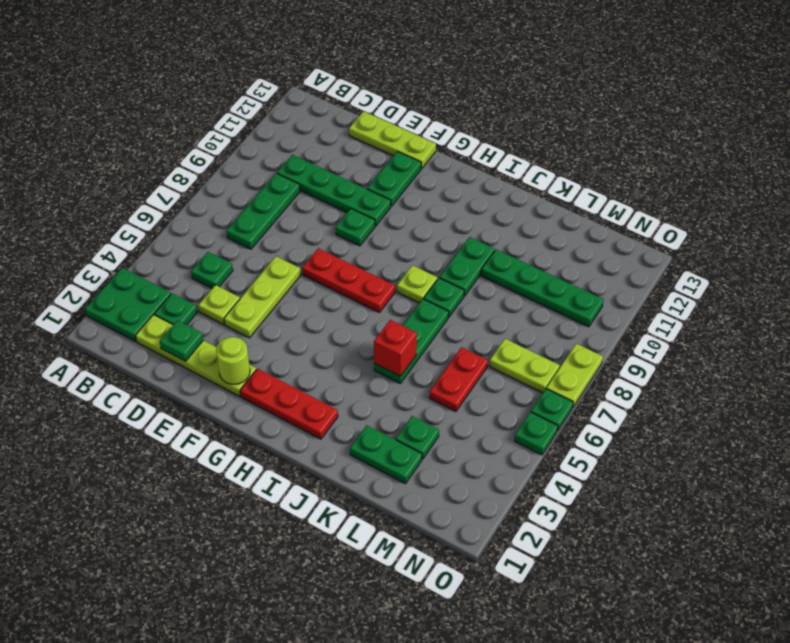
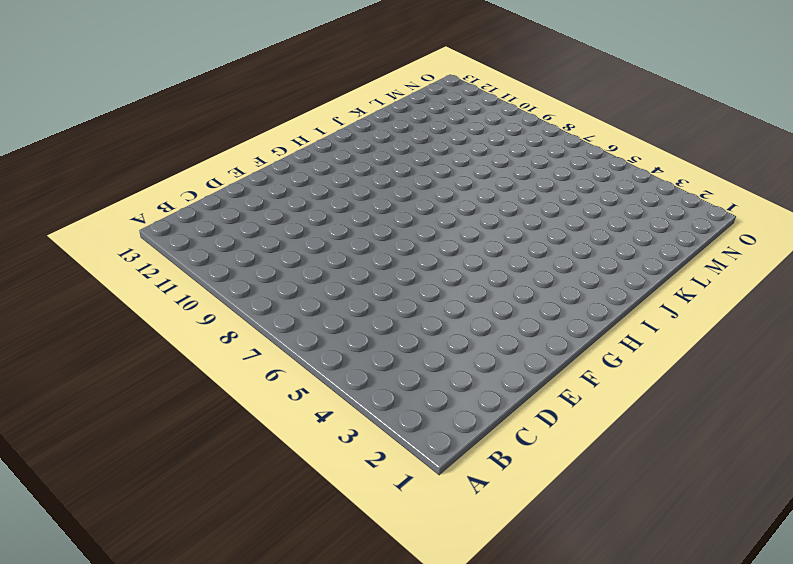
none -> green plate A2:B3 level 1
none -> lime plate C2:F2 level 1
none -> green plate C3 level 1

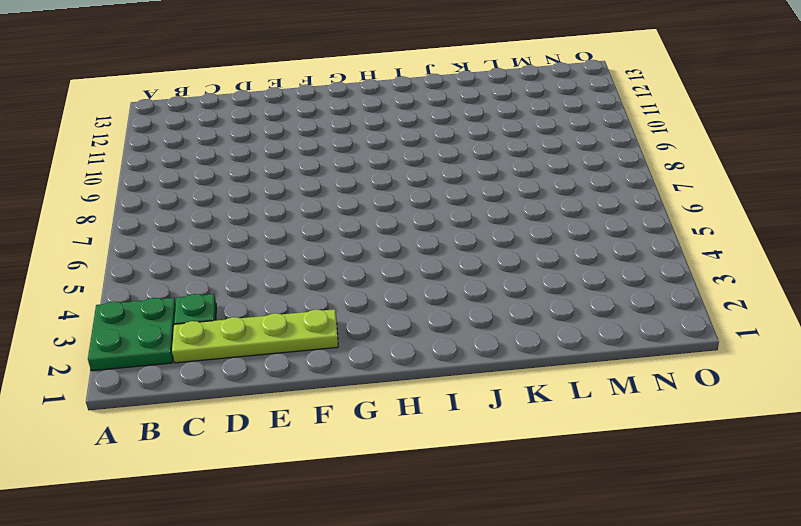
none -> green plate C5 level 1
none -> green plate C7:C9 level 1
none -> green plate C10:F10 level 1

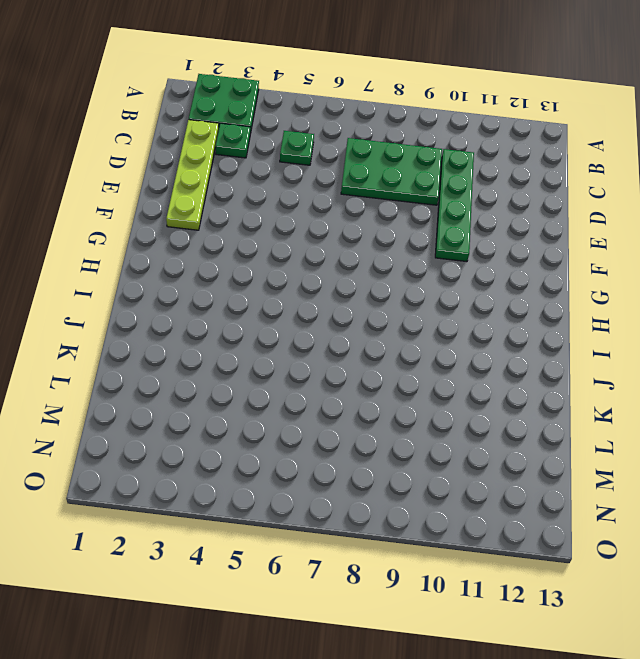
green plate C7:D9 level 1 -> green plate C7:C9 level 1
none -> lime plate D4 level 1
none -> lime plate D13:F13 level 1
none -> lime plate E4:E6 level 1

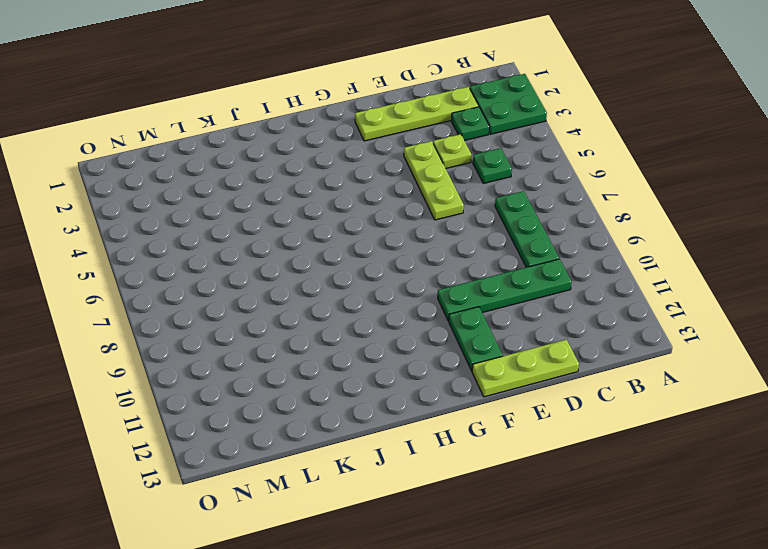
none -> red plate F7:H7 level 1
none -> green plate F9 level 1
none -> red plate G2:I2 level 1

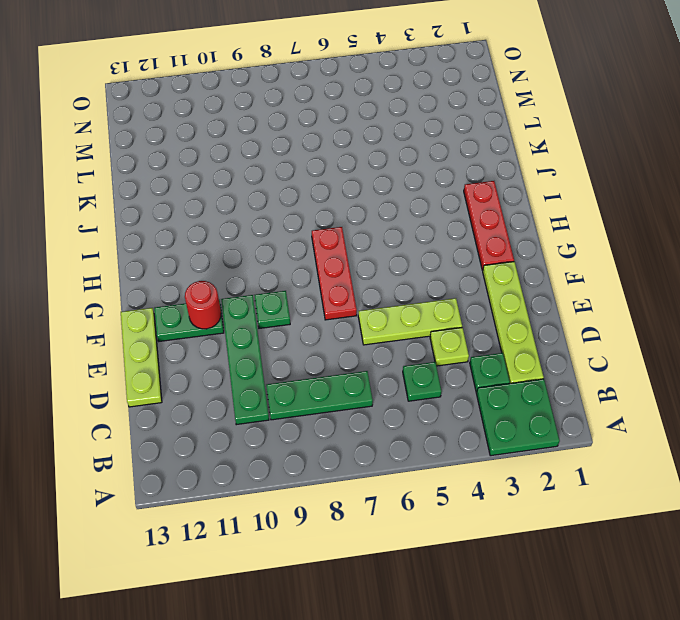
red round brick F11 level 2 -> none
none -> lime plate I8 level 1
none -> green plate J5:J7 level 1
none -> green plate J8 level 1

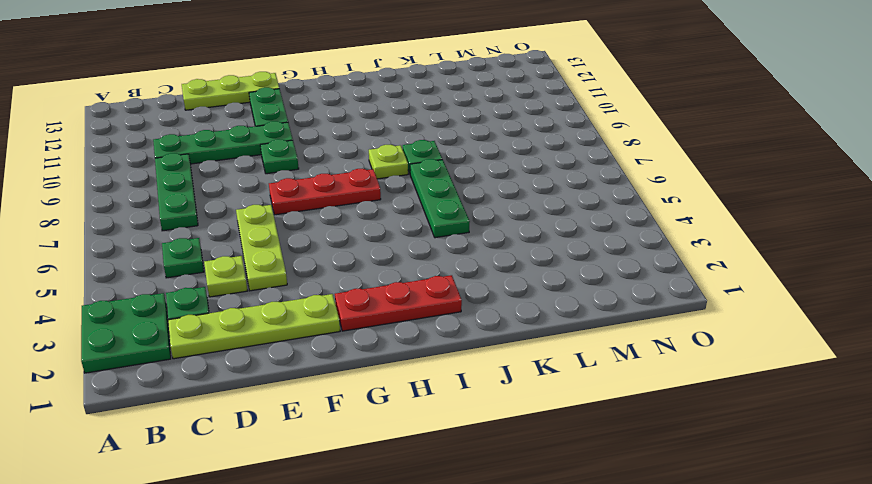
none -> green plate J9:J10 level 1
none -> green plate K2:L2 level 1
none -> green plate K10:N10 level 1

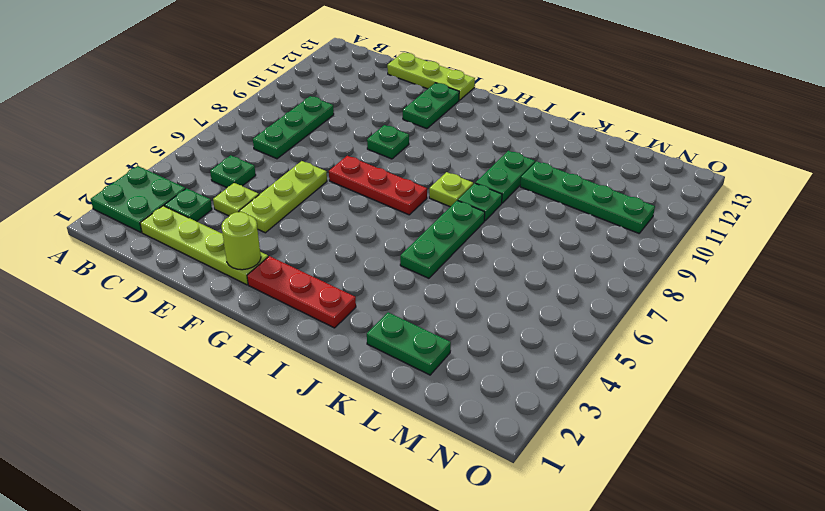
none -> green plate C10:F10 level 1
none -> green plate L3 level 1
none -> red plate L5:L6 level 1

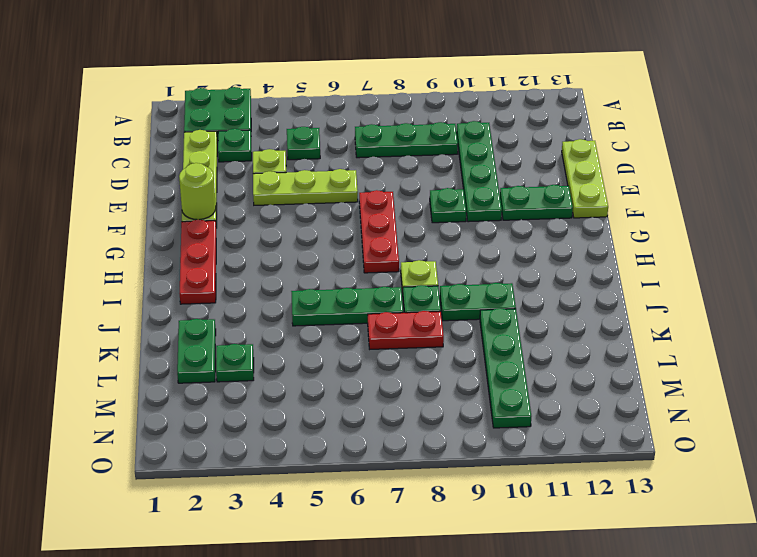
red plate K7:K8 level 1 -> red plate L5:L6 level 1
none -> lime plate M7:N7 level 1
none -> green plate O5 level 1
none -> green plate O6 level 1

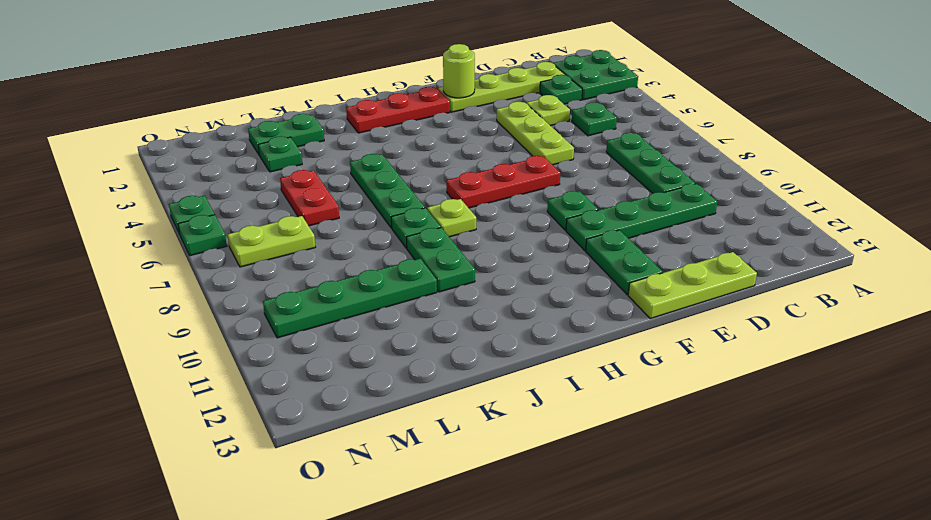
none -> lime plate O7:O8 level 1
none -> green plate D2 level 2
none -> red brick J5 level 2

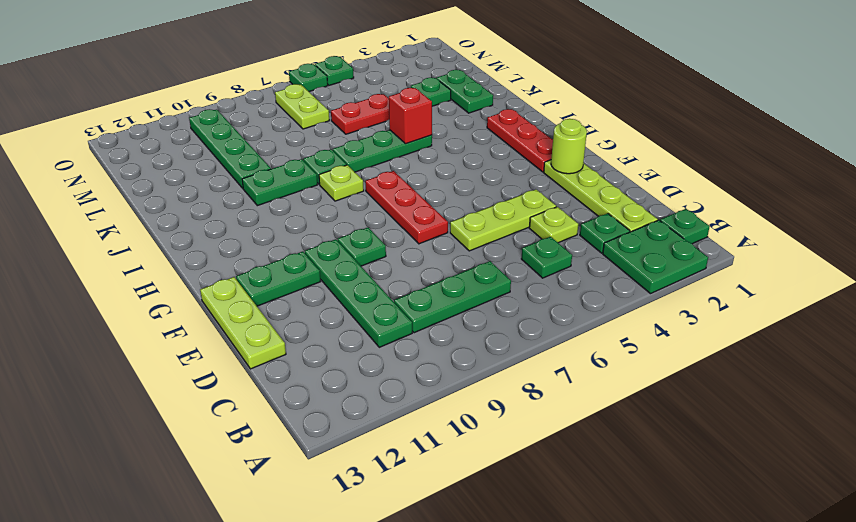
green plate B1 level 1 -> green plate D2 level 2
none -> lime plate O7:O8 level 1

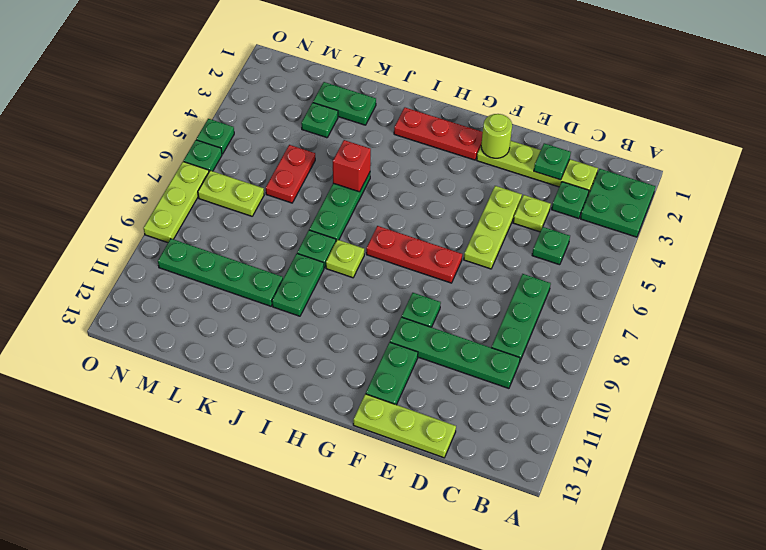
lime plate O7:O9 level 1 -> lime plate O7:O8 level 1

